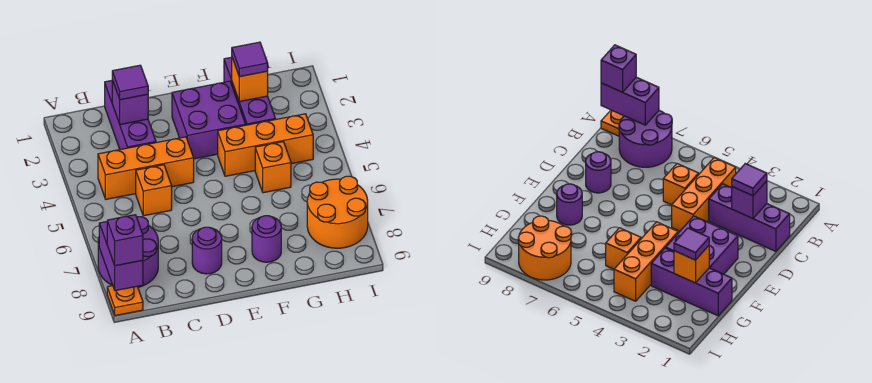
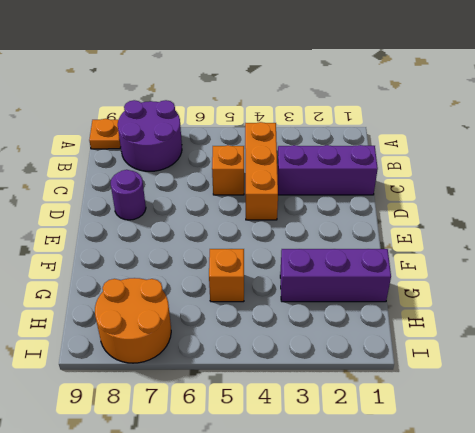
none -> purple brick E2:F3 level 1
none -> orange brick F4:H4 level 1
none -> purple round brick F8 level 1

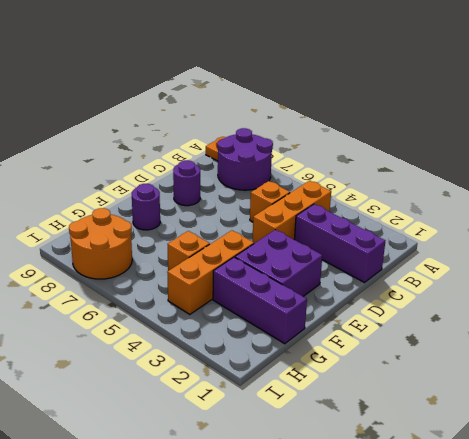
none -> purple brick A8:A9 level 2
none -> purple brick C2 level 2
none -> orange brick G2 level 2

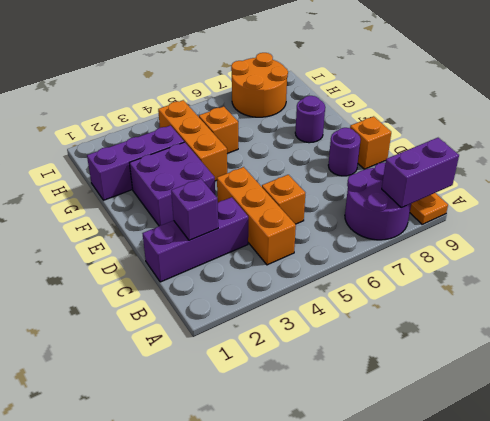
orange brick D9 level 1 -> orange brick G2 level 2
none -> purple brick A9 level 3
none -> purple tile C2 level 3
none -> purple tile G2 level 3

